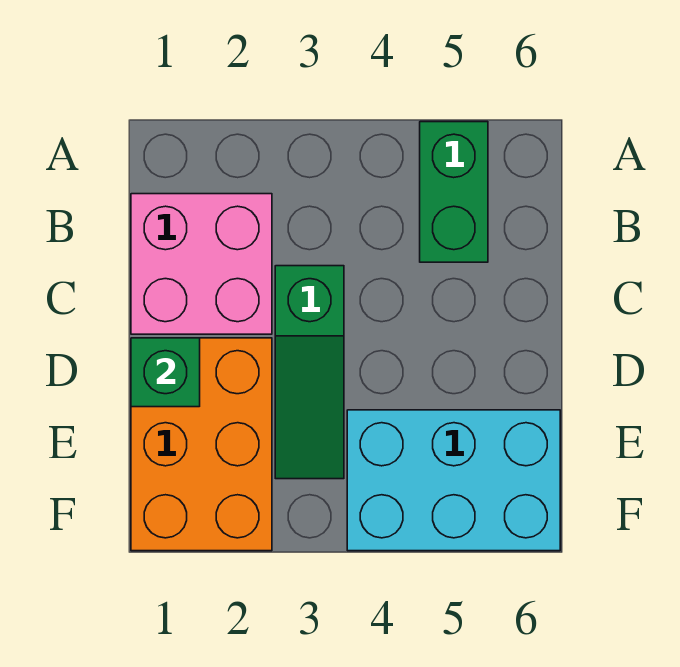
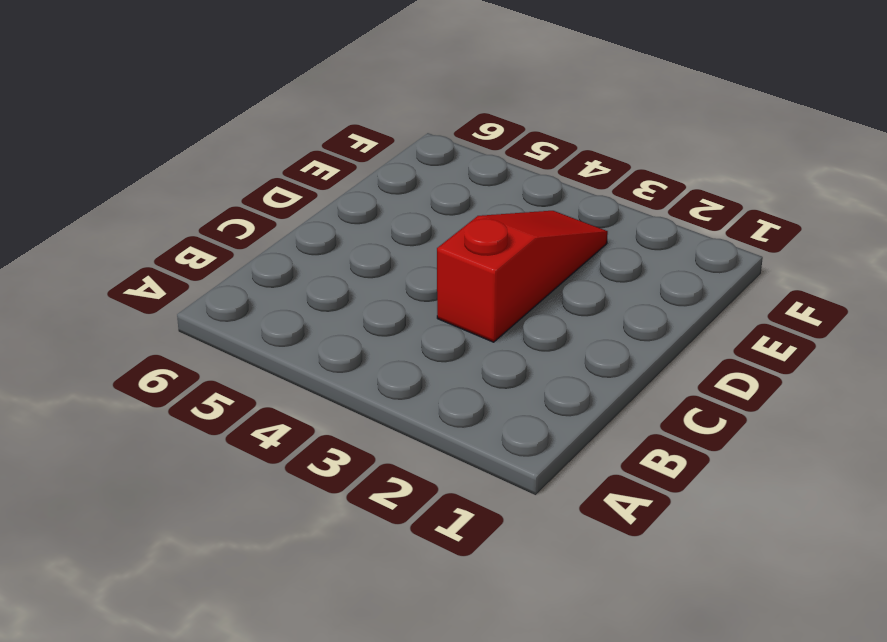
red slope C3:E3 level 1 top C -> green slope C3:E3 level 1 top C
none -> green brick A5:B5 level 1
none -> pink brick B1:C2 level 1

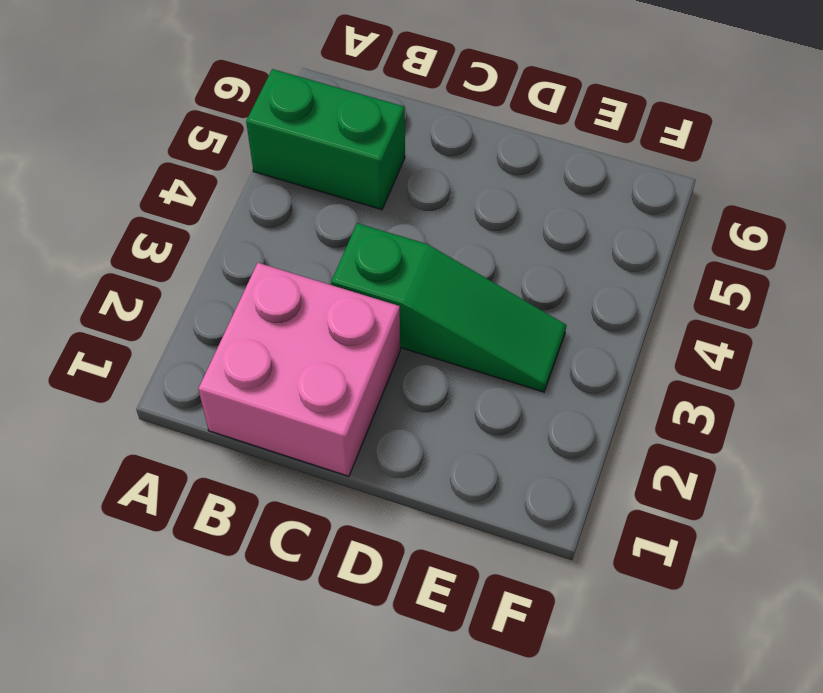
none -> orange brick D1:F2 level 1
none -> cyan brick E4:F6 level 1

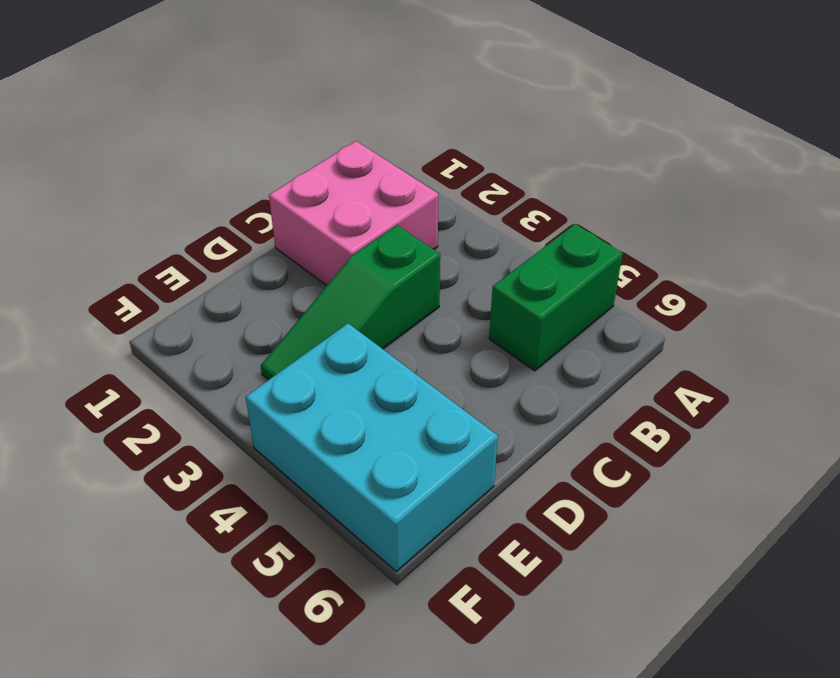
none -> orange brick D1:F2 level 1
none -> green brick D1 level 2

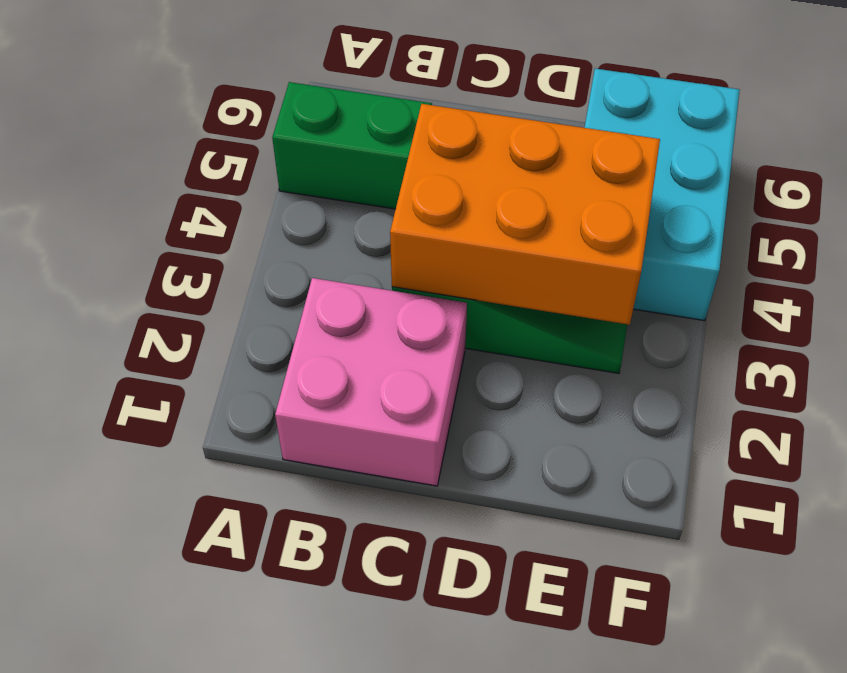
orange brick C3:E4 level 2 -> orange brick D1:F2 level 1
none -> green brick D1 level 2

